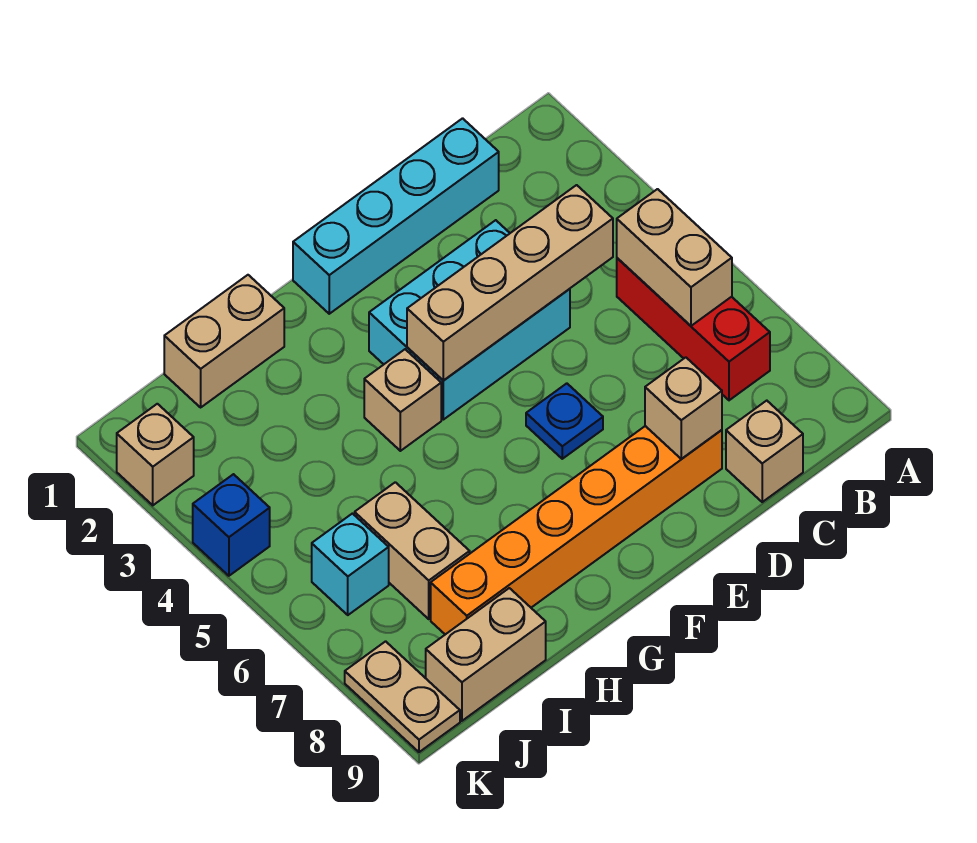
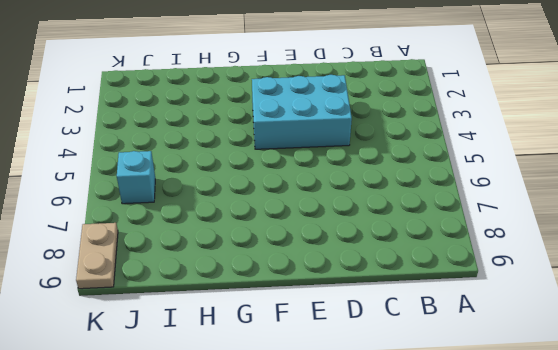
none -> red brick B5:B7 level 1
none -> cyan brick C1:F1 level 1
none -> tan brick C9 level 1

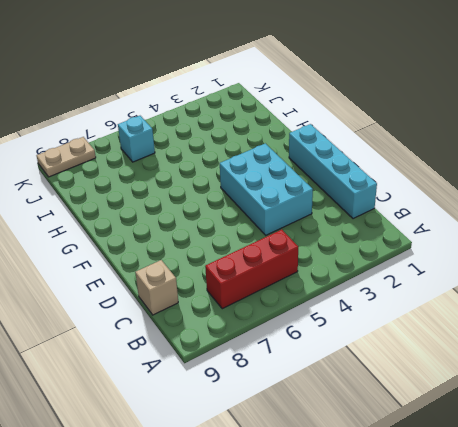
none -> orange brick D8:I8 level 1
none -> blue plate E6 level 1
none -> tan brick G4 level 1

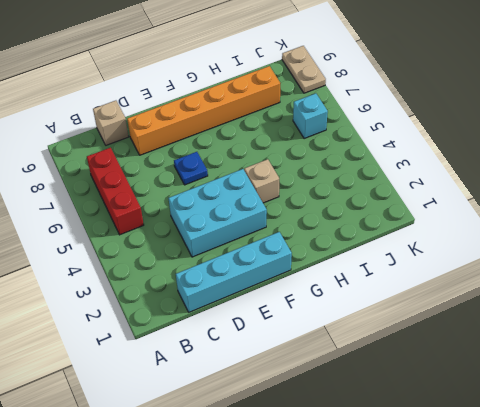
none -> tan brick H1:I1 level 1
none -> tan brick I6:I7 level 1
none -> tan brick I9:J9 level 1

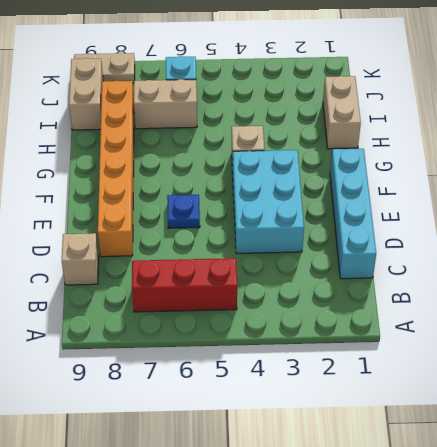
none -> tan brick K2 level 1
none -> blue brick K4 level 1
none -> tan brick B5:B6 level 2

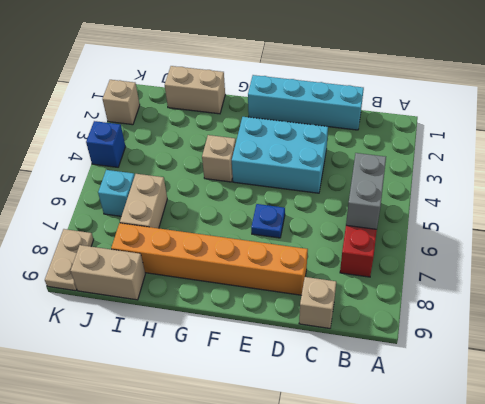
grey brick B5:B6 level 2 -> tan brick B5:B6 level 2
none -> tan brick C4:F4 level 2
none -> tan brick D8 level 2

